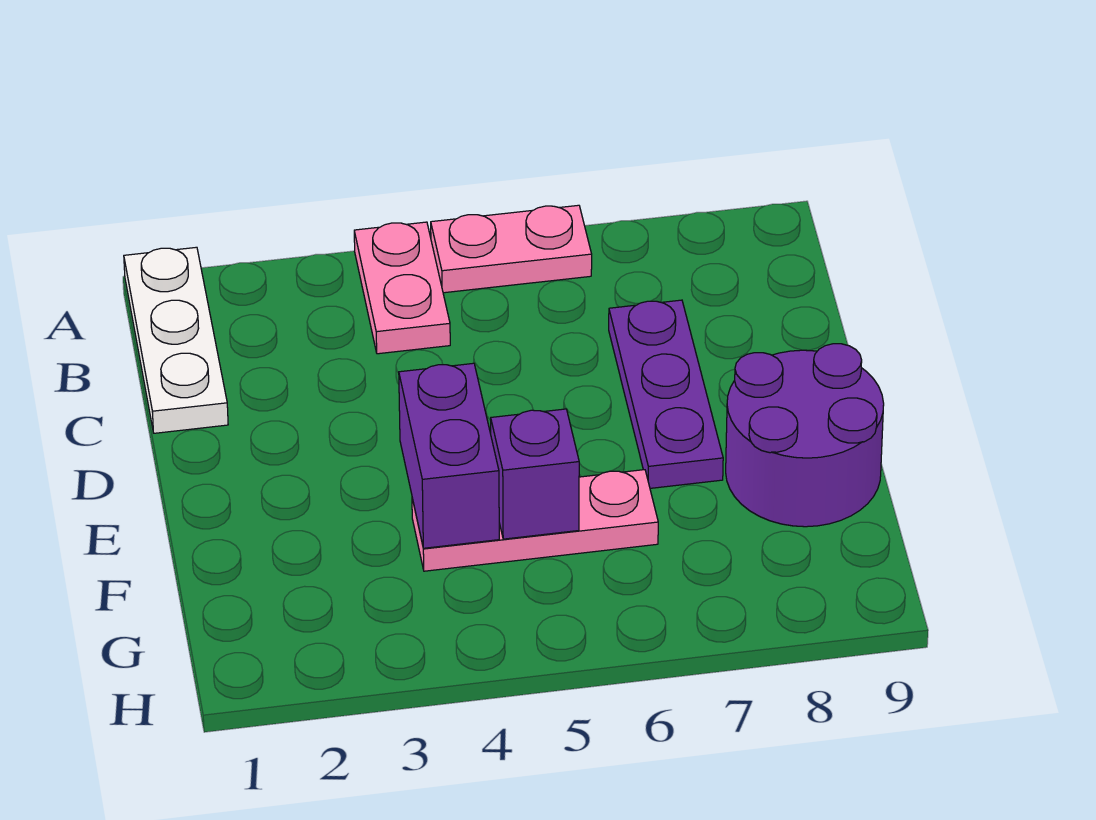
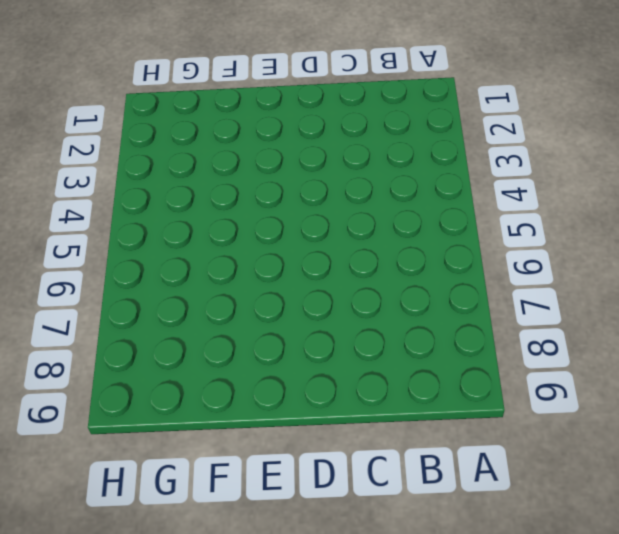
none -> white plate A1:C1 level 1
none -> pink plate A4:B4 level 1

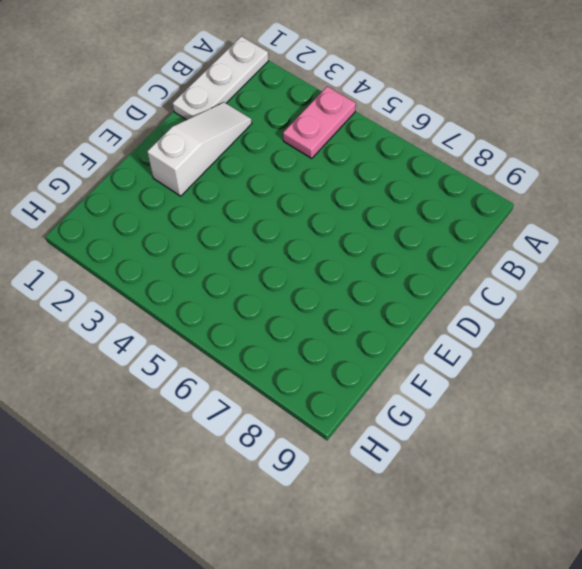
white slope C2:E2 level 1 top E -> none
none -> pink plate A5:A6 level 1
none -> purple plate C7:E7 level 1

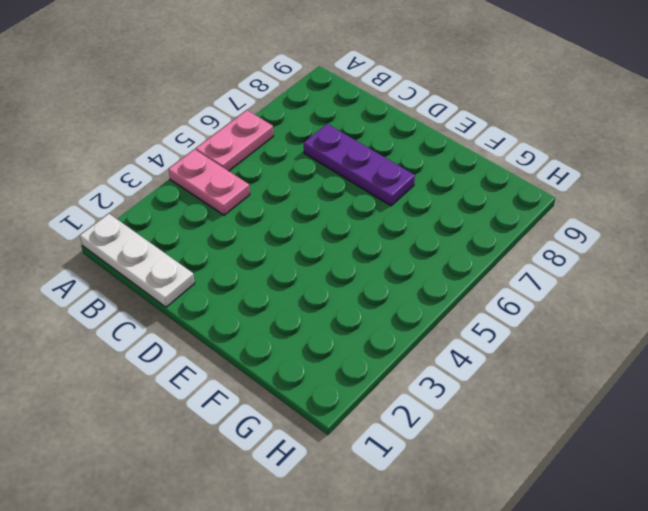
none -> purple round brick E8:F9 level 1
none -> pink plate F4:F6 level 1

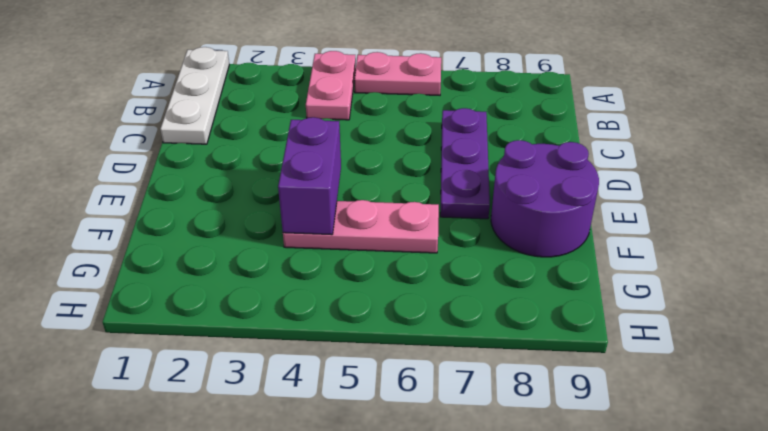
none -> purple brick F5 level 2

